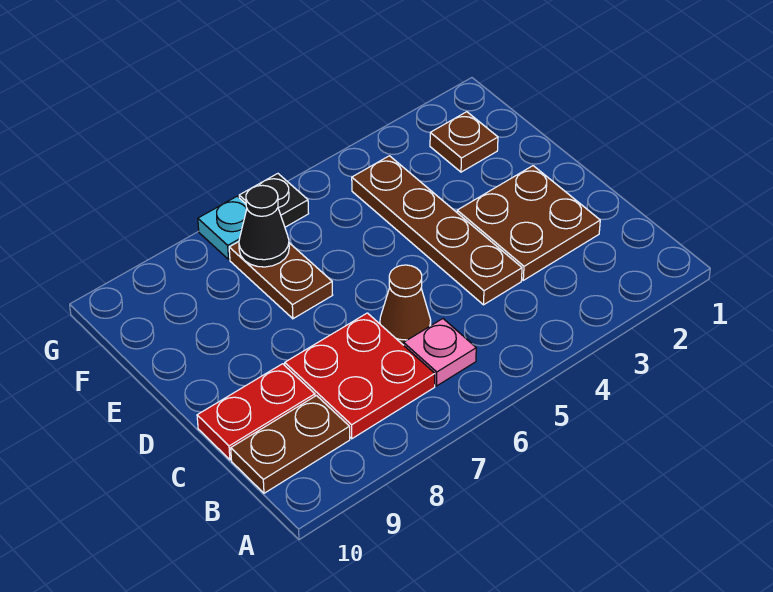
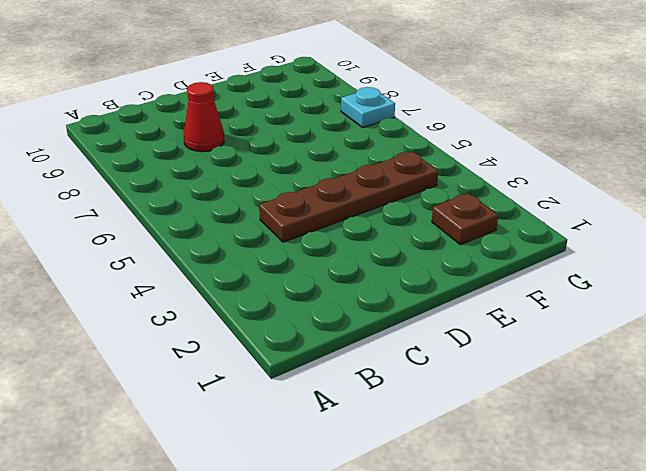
red cone C8 level 1 -> red plate B7:C8 level 1
none -> pink plate B6 level 1
none -> brown plate B9:B10 level 1
none -> brown plate C2:D3 level 1

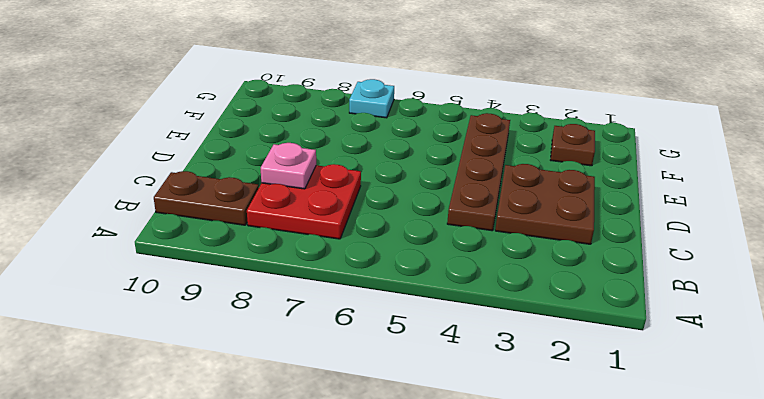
pink plate C8 level 2 -> pink plate B6 level 1
none -> brown cone C6 level 1
none -> red plate C9:C10 level 1
none -> brown plate E7:F7 level 1

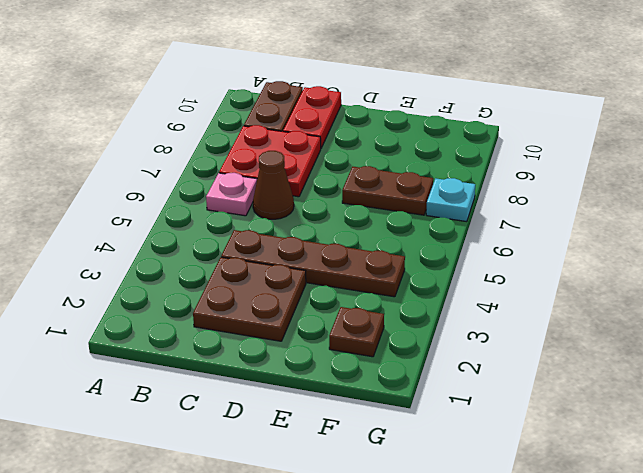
none -> black plate G6 level 1
none -> black cone F7 level 2

